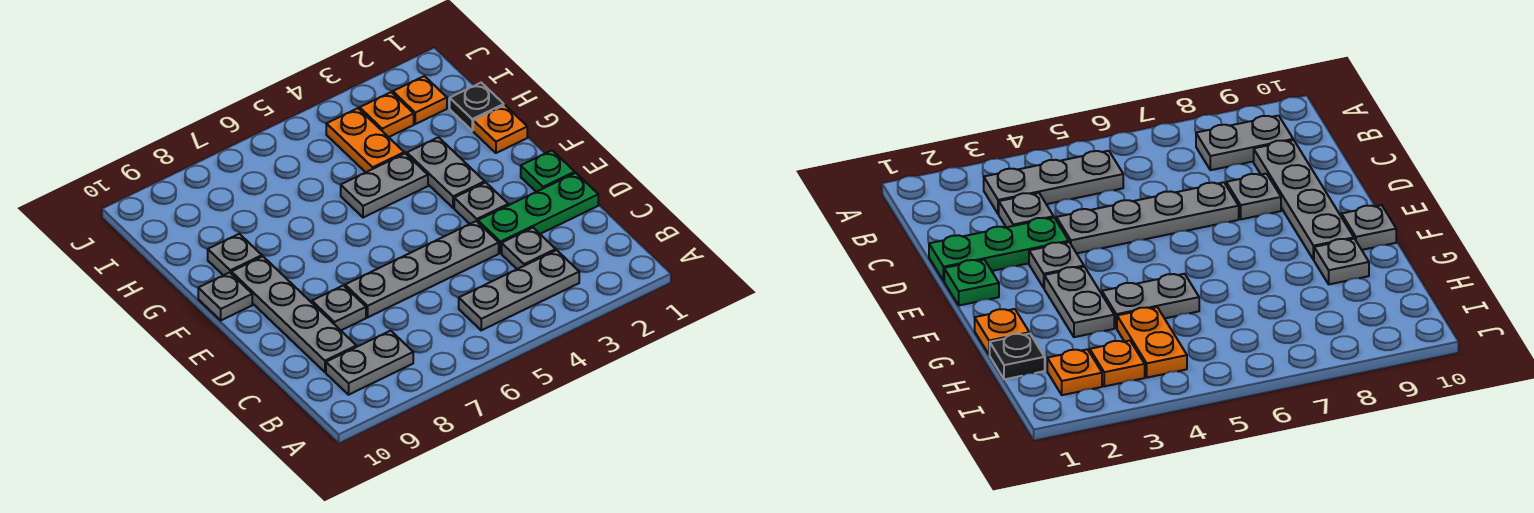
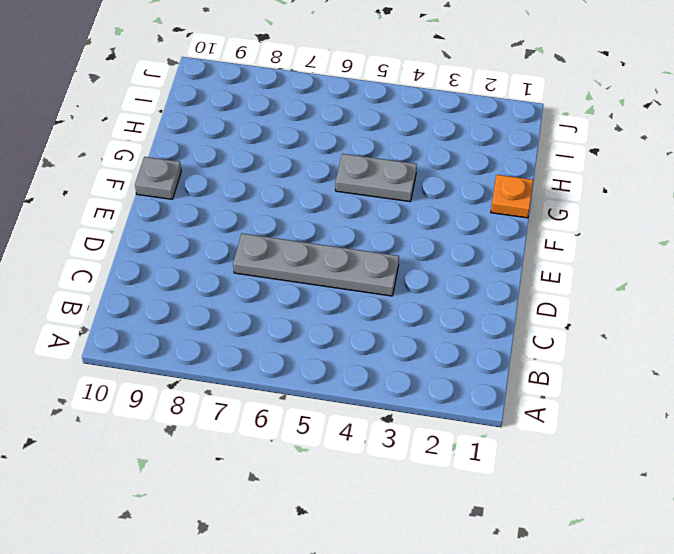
none -> grey plate B3:B5 level 1
none -> grey plate B8:B9 level 1
none -> grey plate C3 level 1

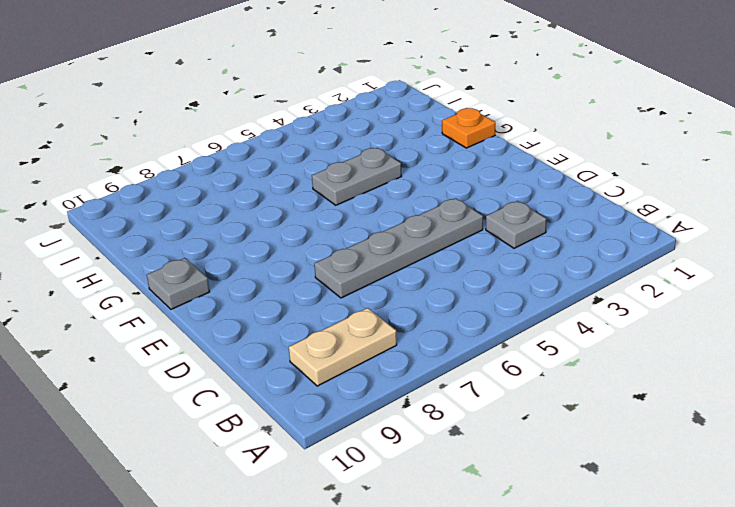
tan plate B8:B9 level 1 -> grey plate B8:B9 level 1
none -> grey plate B3:B5 level 1
none -> grey plate C9:F9 level 1
none -> green plate D1:D3 level 1

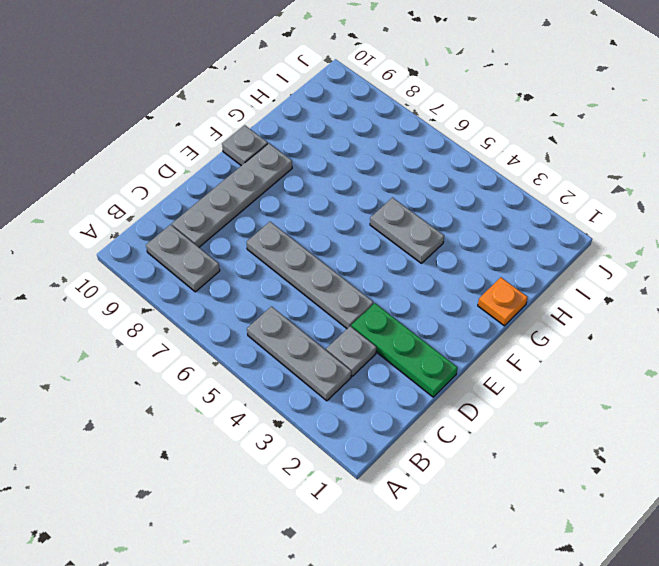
none -> grey plate D8 level 1
none -> green plate E1 level 1
none -> grey plate E3 level 1

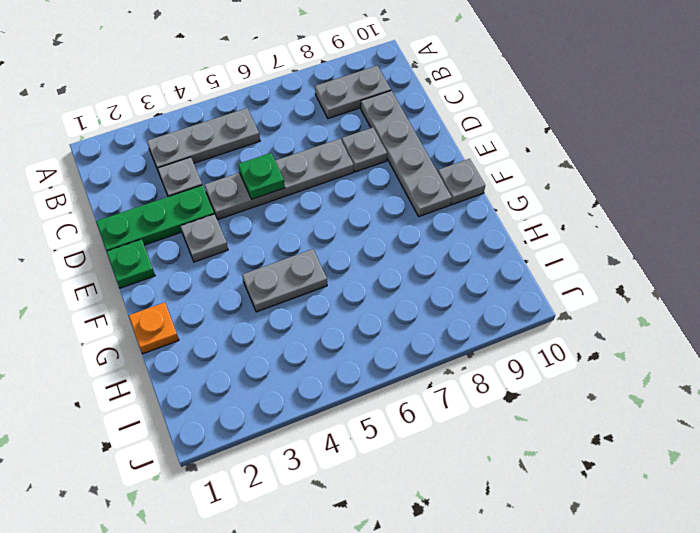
green plate D5 level 2 -> none
none -> grey plate F3:G3 level 1
none -> grey plate G9 level 1
none -> black plate H1 level 1

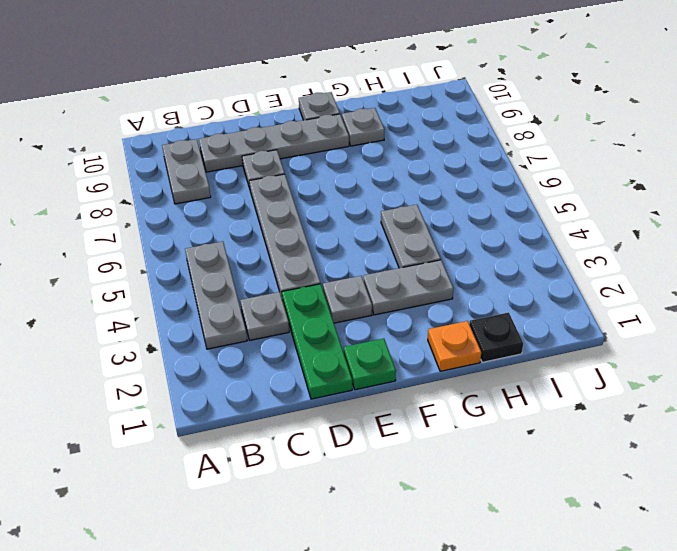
none -> orange plate H4:I4 level 1
none -> orange plate I2 level 1
none -> orange plate I3 level 1

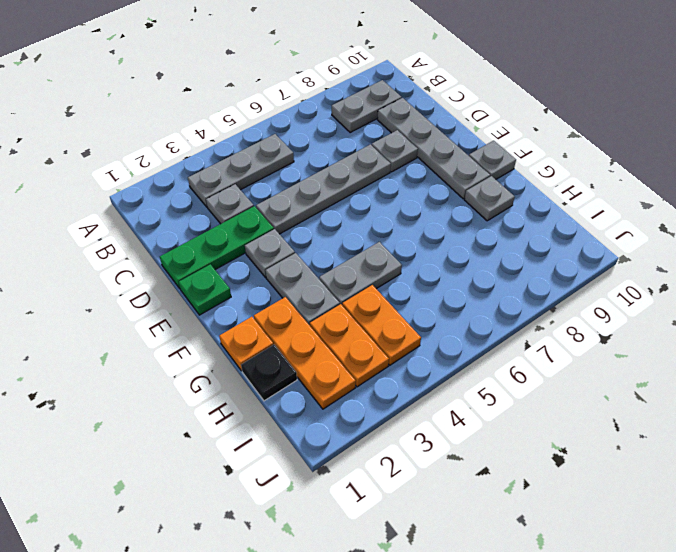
orange plate G2:I2 level 1 -> orange plate I2 level 1
orange plate H3:I3 level 1 -> orange plate I3 level 1

